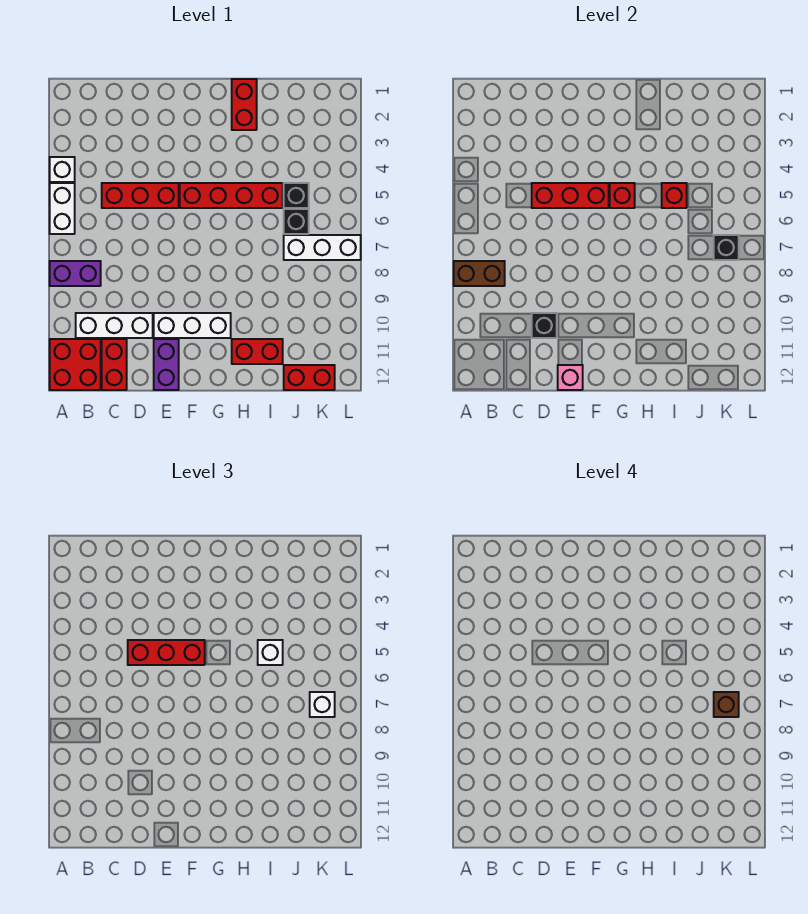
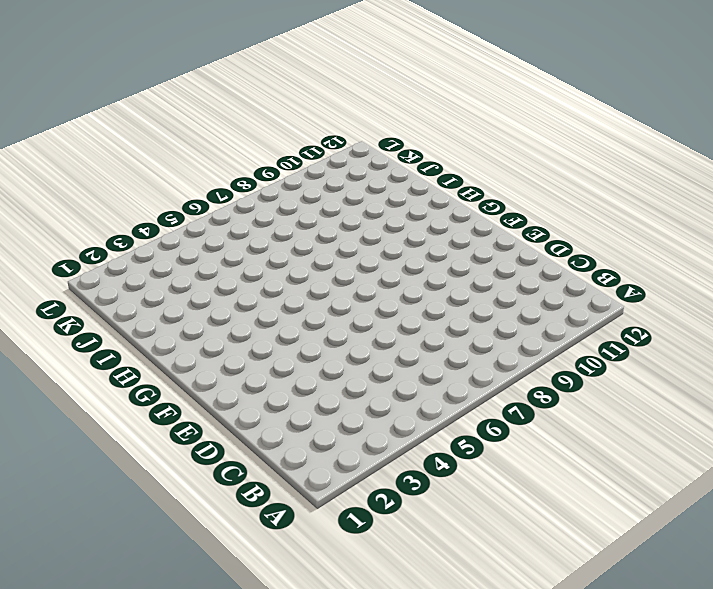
none -> white brick A4 level 1
none -> white brick A5:A6 level 1
none -> purple brick A8:B8 level 1

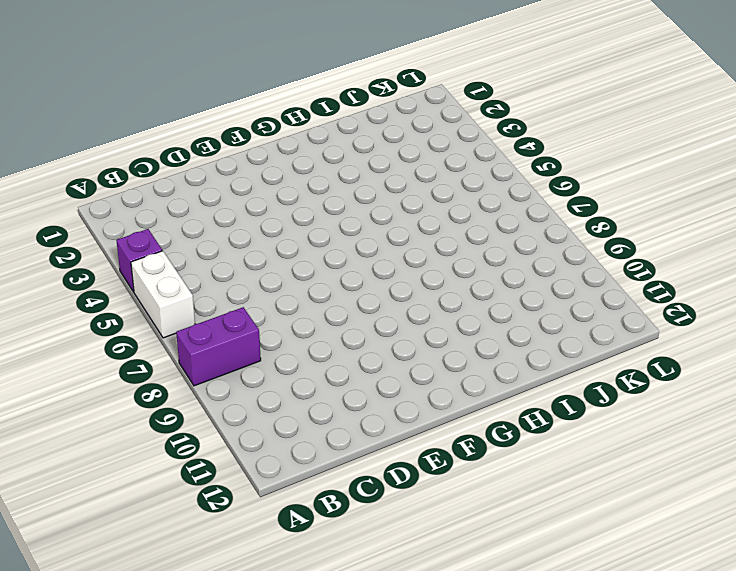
purple brick A4 level 1 -> white brick A4 level 1
none -> red brick A11:B12 level 1
none -> white brick B10:D10 level 1
none -> red brick C5:E5 level 1

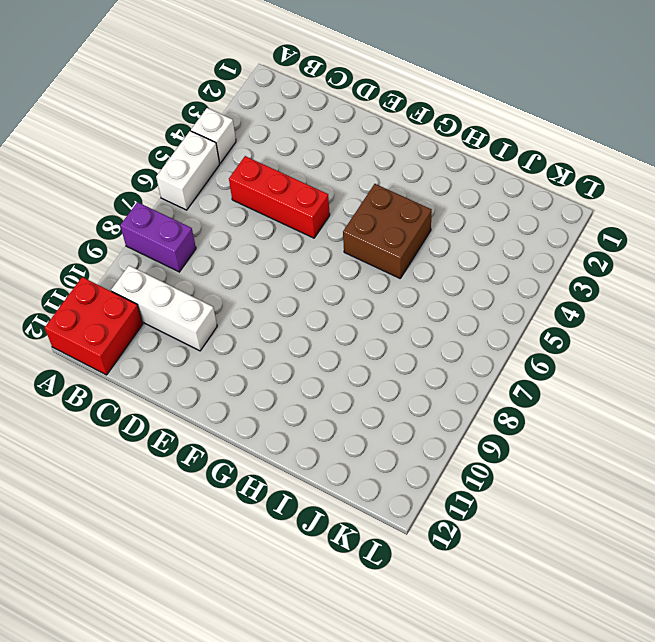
brown brick G4:H5 level 1 -> red brick F5:I5 level 1
none -> red brick C11:C12 level 1
none -> white brick E10:G10 level 1
none -> purple brick E11:E12 level 1

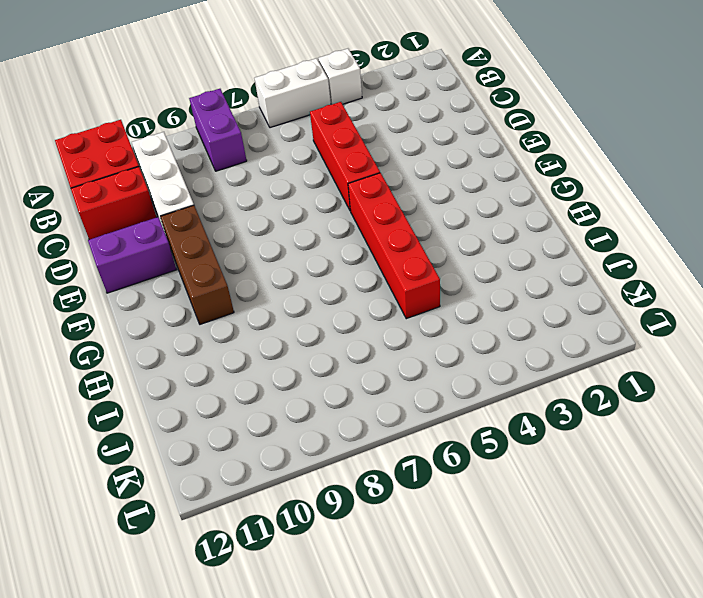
brown brick E10:G10 level 1 -> white brick E10:G10 level 1
none -> red brick H1:H2 level 1
none -> red brick H11:I11 level 1
none -> black brick J5 level 1

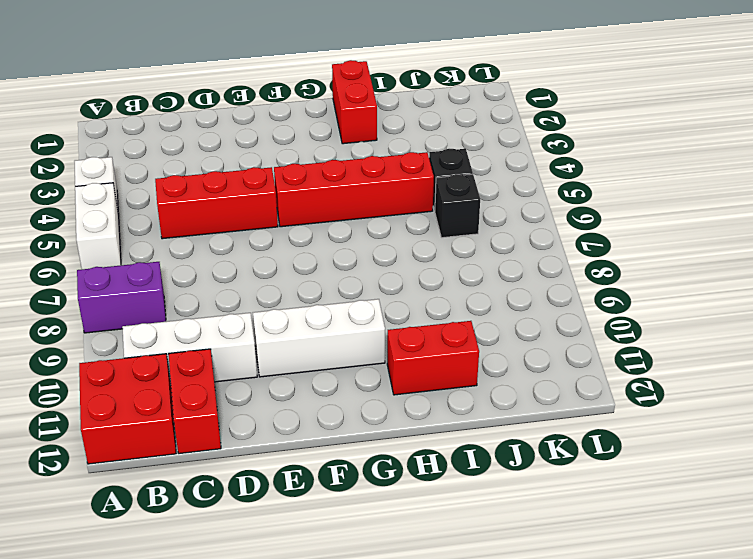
none -> purple brick E11:E12 level 1
none -> white brick J7:L7 level 1
none -> red brick J12:K12 level 1

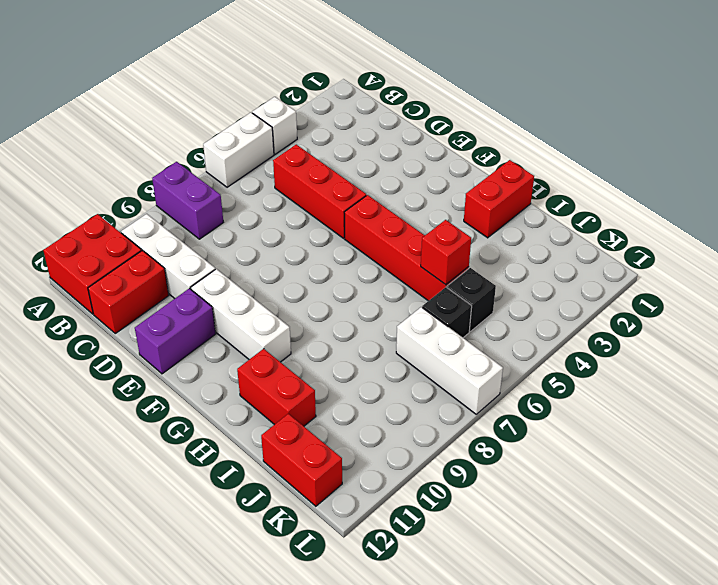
none -> brown brick A8:B8 level 2
none -> red brick D5:F5 level 2
none -> black brick D10 level 2

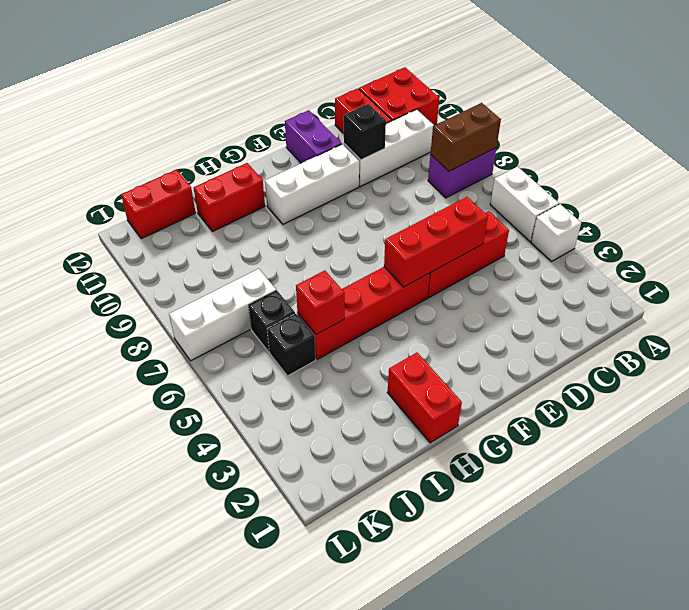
none -> pink brick E12 level 2
none -> red brick G5 level 2
none -> black brick K7 level 2

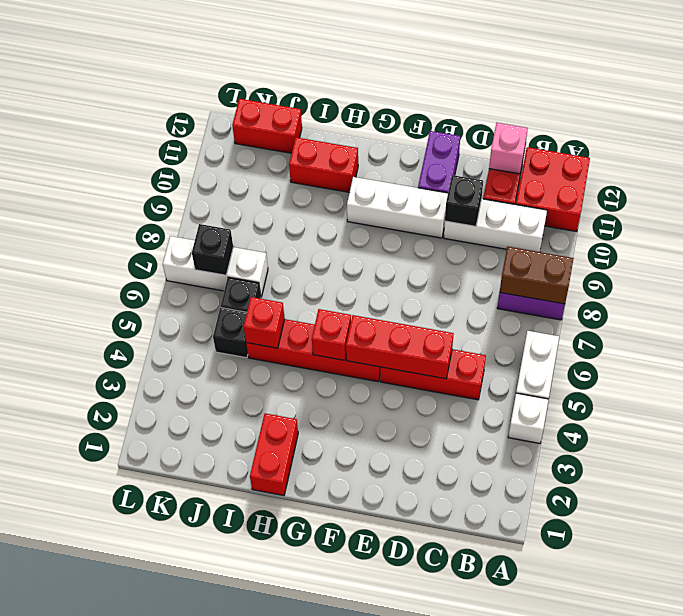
pink brick C12 level 2 -> pink brick E12 level 2
none -> red brick D5:F5 level 3
none -> white brick I5 level 3
none -> white brick K7 level 3

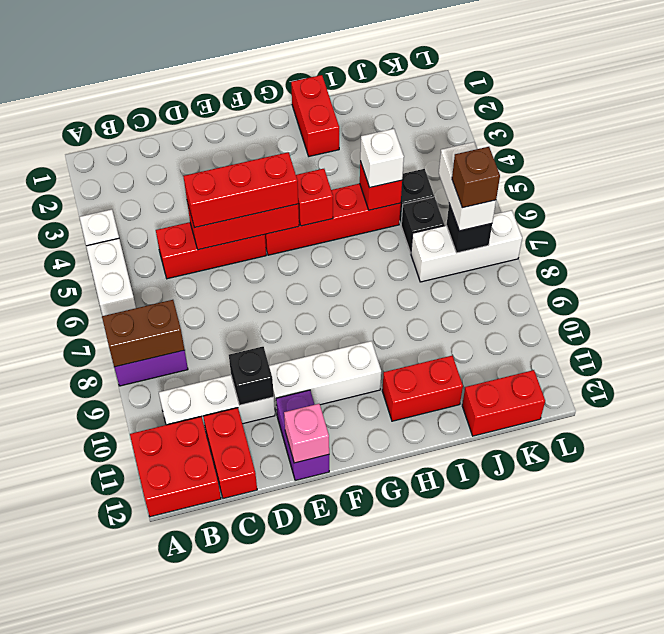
white brick K6:K7 level 3 -> white brick K7 level 3

